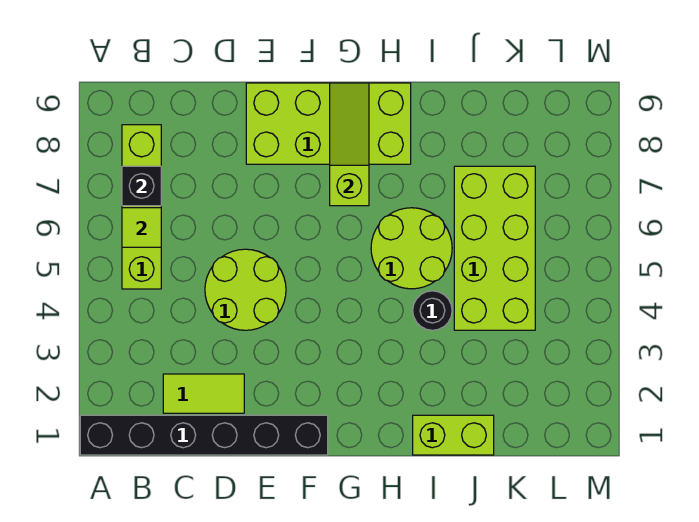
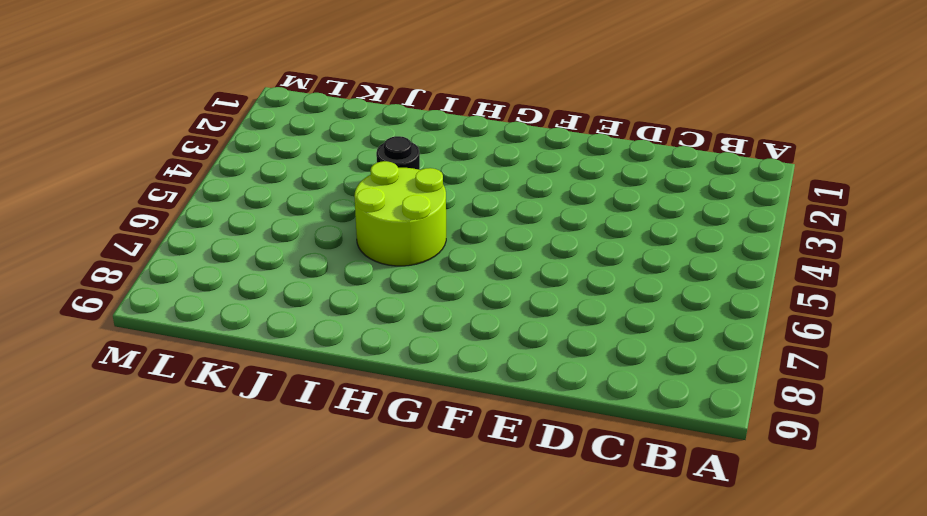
none -> black brick A1:F1 level 1
none -> lime brick B5:B8 level 1
none -> lime tile C2:D2 level 1

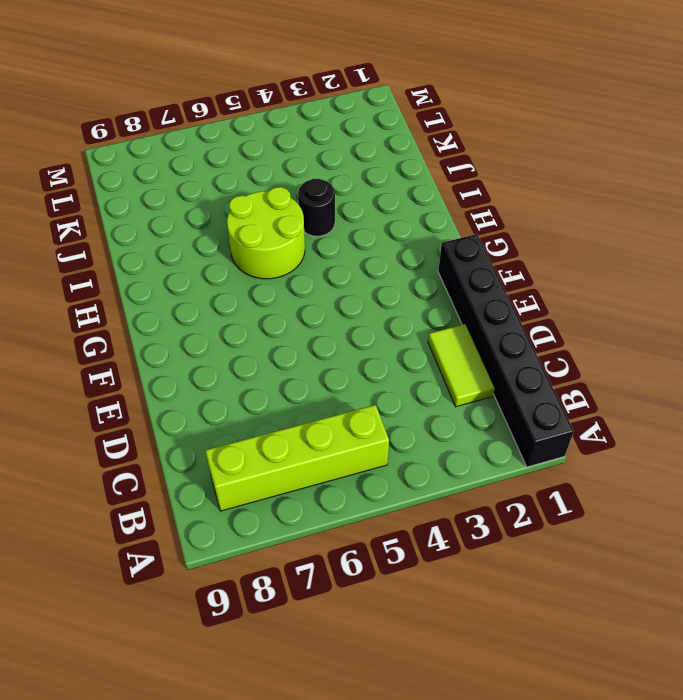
none -> lime round brick D4:E5 level 1
none -> lime brick E8:H9 level 1
none -> lime brick I1:J1 level 1

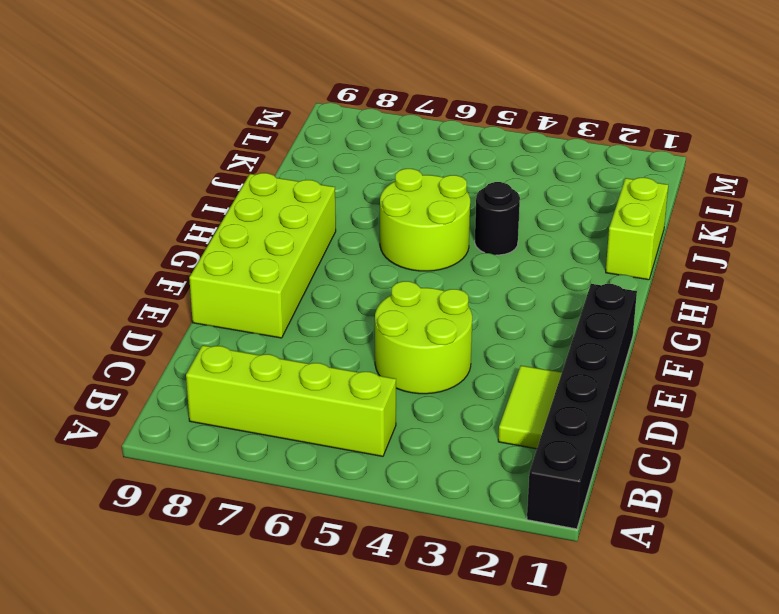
none -> lime brick J4:K7 level 1
none -> lime tile B6 level 2
none -> black brick B7 level 2

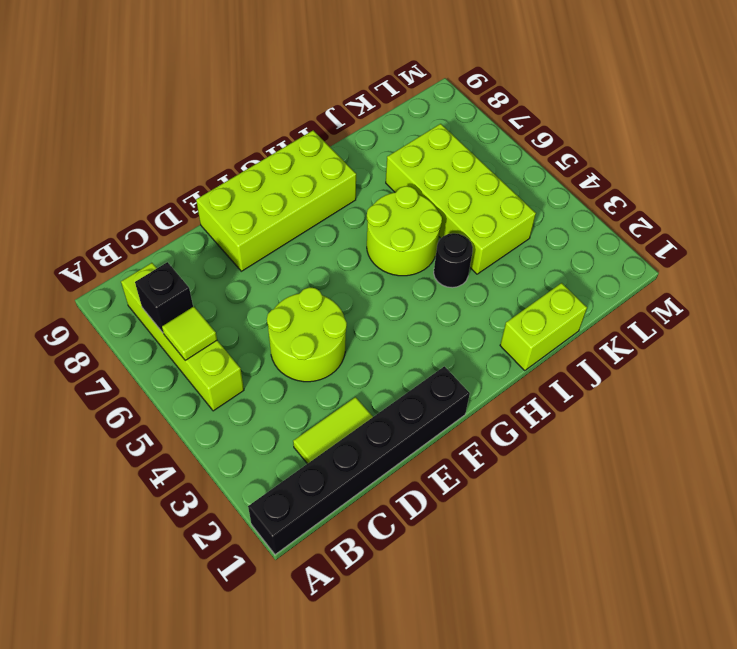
none -> lime slope G7:G9 level 2 top 7

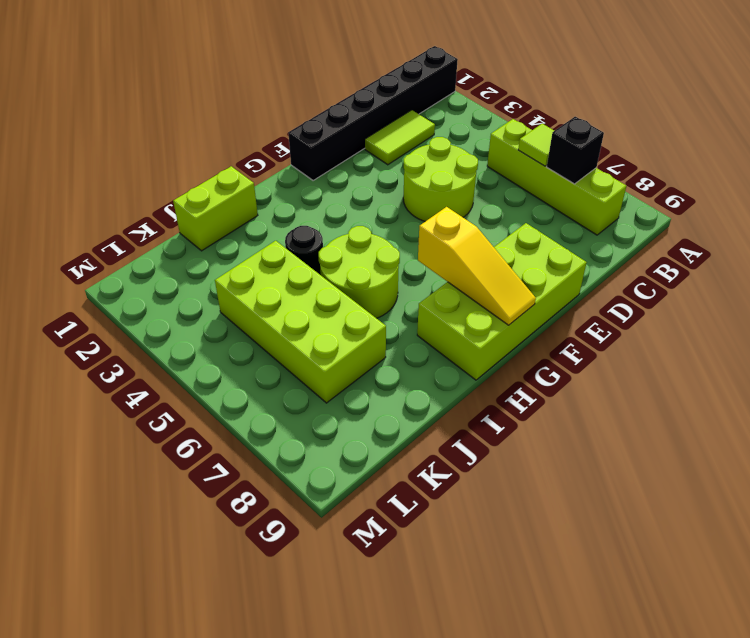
yellow slope G7:G9 level 2 top 7 -> lime slope G7:G9 level 2 top 7

